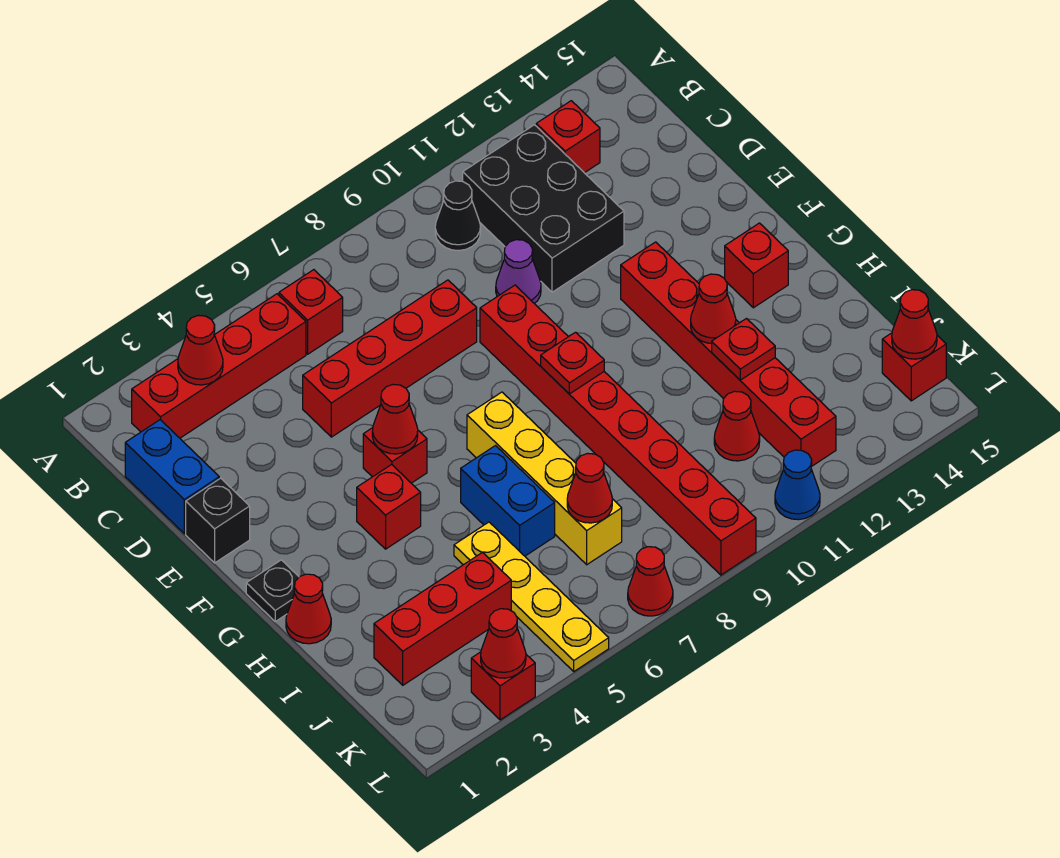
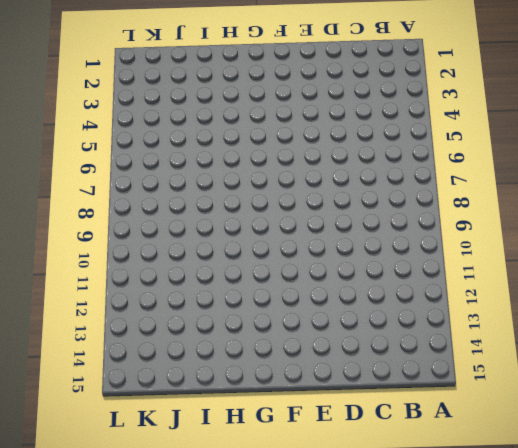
none -> red brick B2:B5 level 1
none -> red brick B6 level 1
none -> black cone B10 level 1
none -> black brick B11:D12 level 1

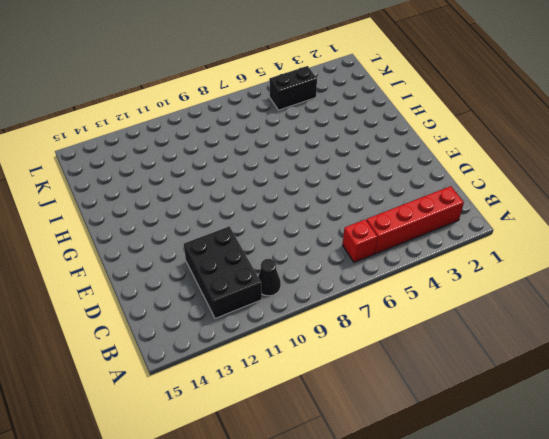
black brick K4:K5 level 1 -> yellow plate I5:L5 level 1
none -> red brick B13 level 1
none -> blue brick C1:D1 level 1
none -> red brick D5:D8 level 1
none -> purple cone D10 level 1

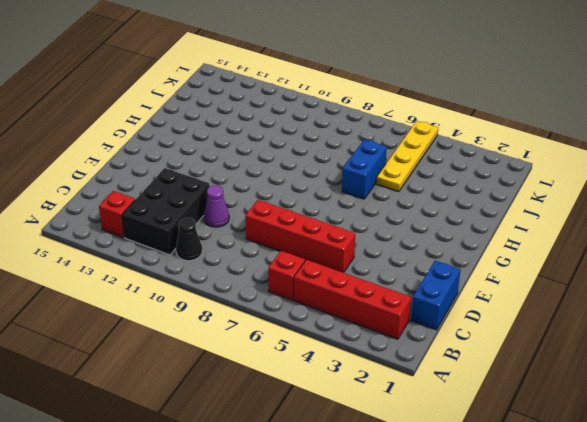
none -> black brick E1 level 1
none -> red brick E9:L9 level 1
none -> red brick F5 level 1
none -> red brick F12:K12 level 1

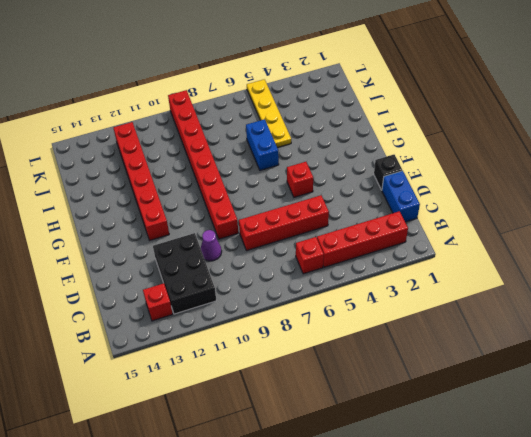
none -> black cone B10 level 1
none -> black plate G1 level 1
none -> red brick G4 level 1
none -> yellow brick G7:J7 level 1

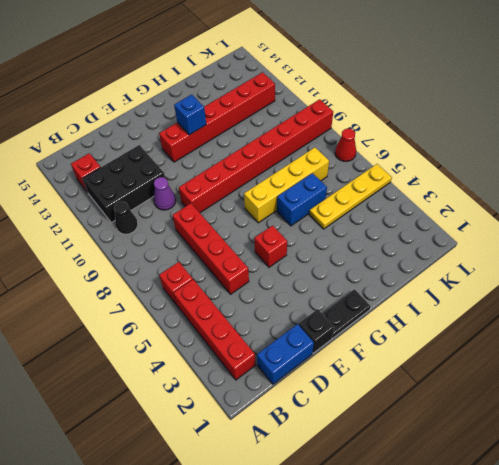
black plate F1:G1 level 1 -> black plate G1 level 1
blue brick G12 level 2 -> none
none -> red brick G4 level 1
none -> red brick G14 level 1
none -> red cone H1 level 1
none -> red brick J2:J4 level 1

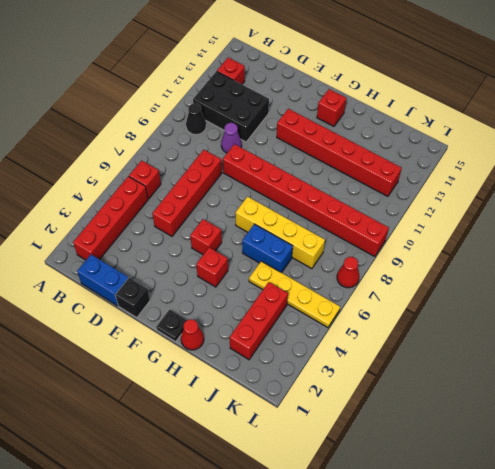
none -> red cone J11 level 1
none -> red brick K15 level 1
none -> red brick L3 level 1
none -> blue cone L11 level 1

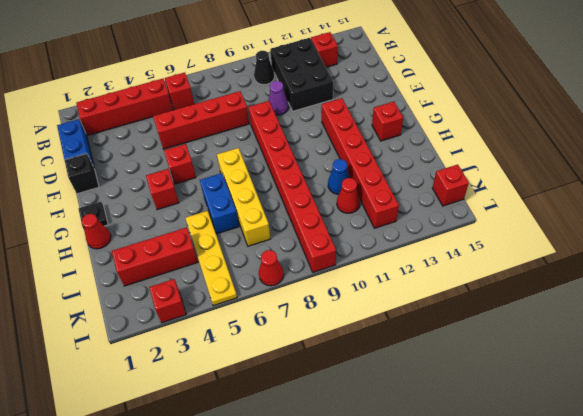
blue cone I11 level 1 -> blue cone L11 level 1
none -> red cone B3 level 2
none -> red cone F5 level 2
none -> red plate G9 level 2
none -> red cone H12 level 2

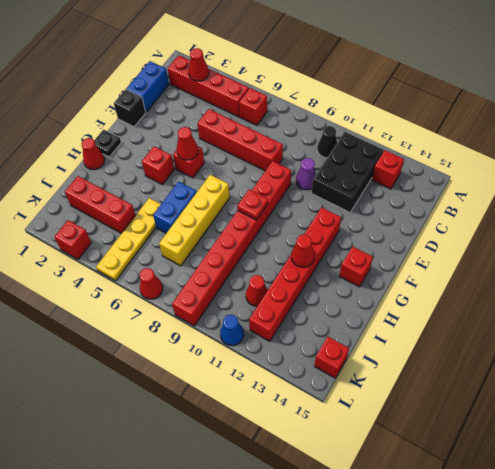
none -> red plate I12 level 2
none -> red cone J7 level 2
none -> red cone K15 level 2
none -> red cone L3 level 2

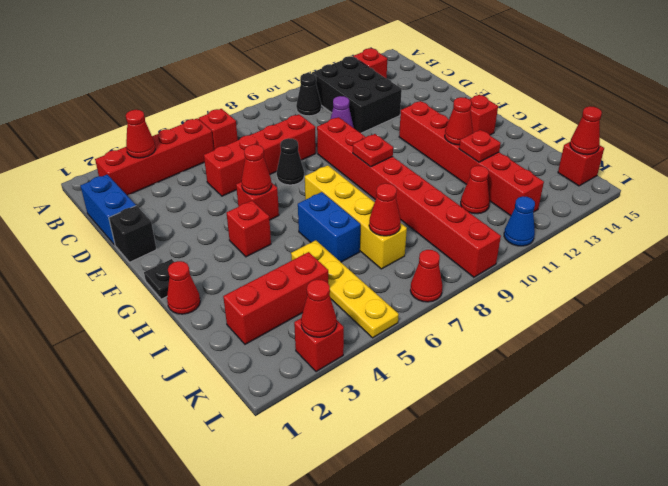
black cone E7 level 1 -> none

